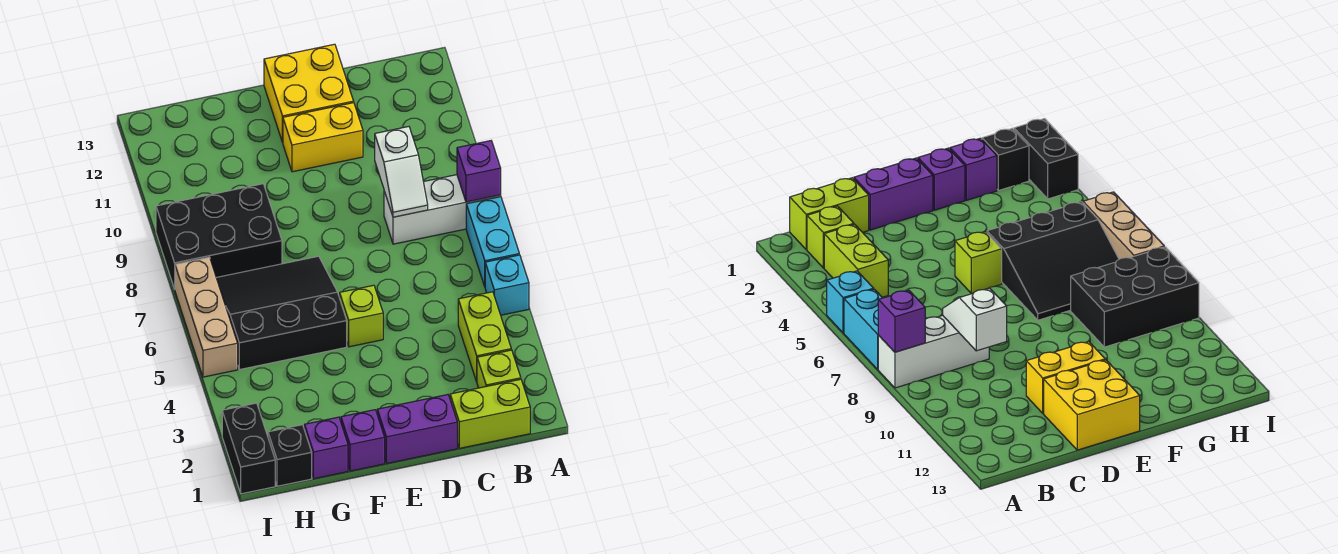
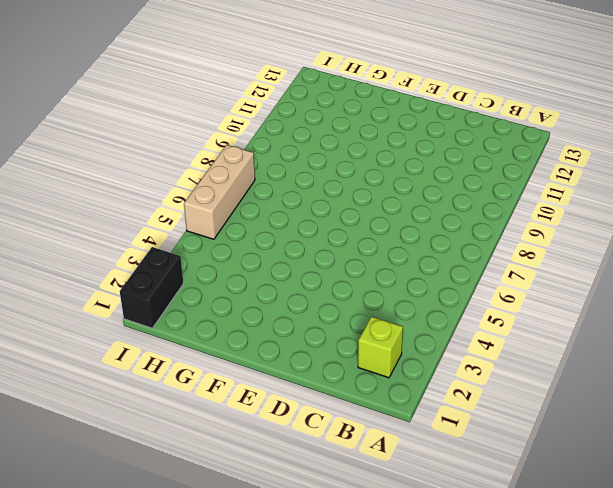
none -> cyan brick A5 level 1
none -> cyan brick A6:A7 level 1
none -> white brick A8:C8 level 1

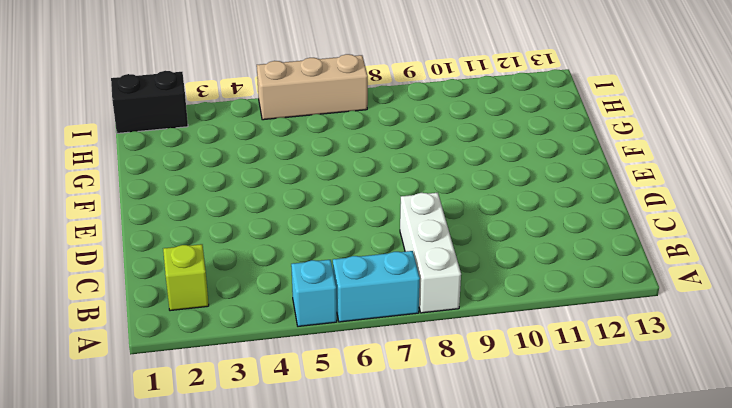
none -> lime brick B1:C1 level 1
none -> lime brick B3:B4 level 1
none -> purple brick D1:E1 level 1

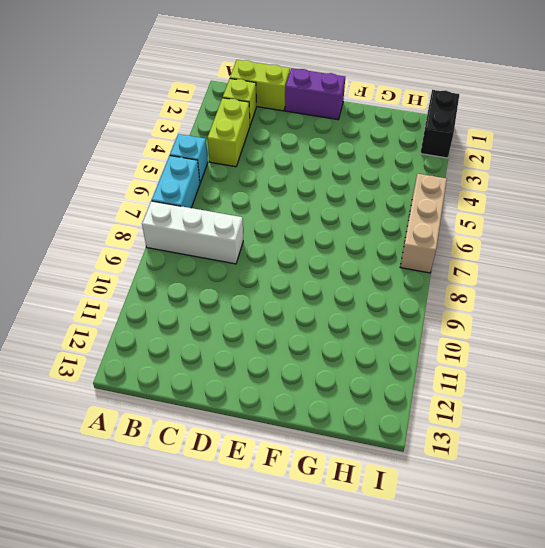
none -> yellow brick D11:E11 level 1
none -> yellow brick D12:E13 level 1
none -> lime brick E5 level 1

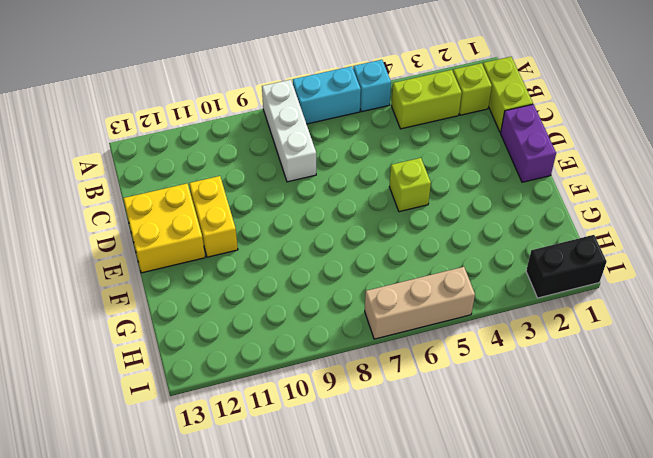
none -> purple brick F1 level 1
none -> black slope F5:H7 level 1 top 5
none -> purple brick G1 level 1

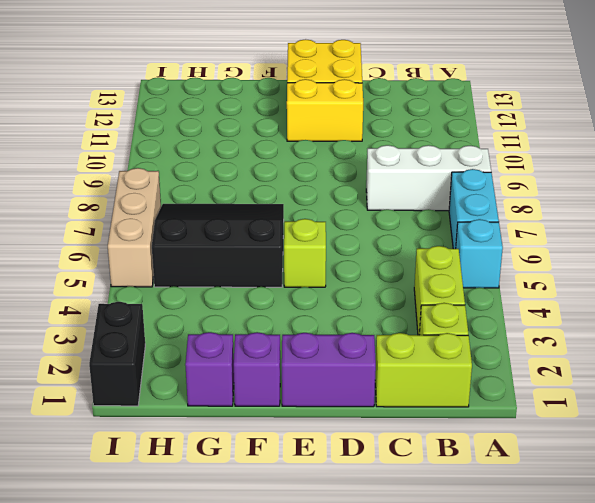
none -> black brick G8:I9 level 1
none -> black brick H1 level 1
none -> purple brick A8 level 2

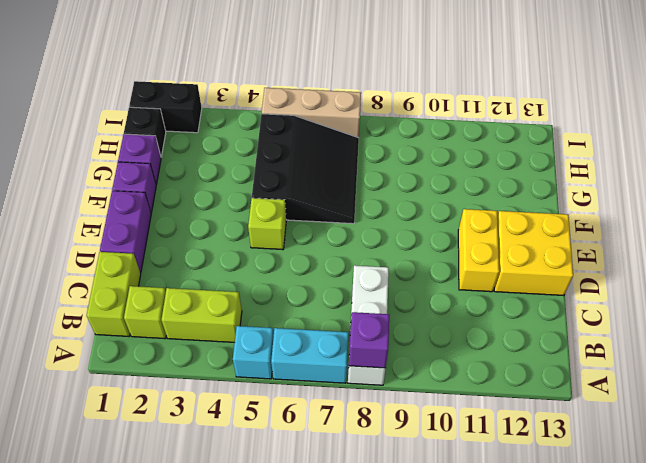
none -> black brick G8:I9 level 1
none -> white slope C8:C9 level 2 top 9

